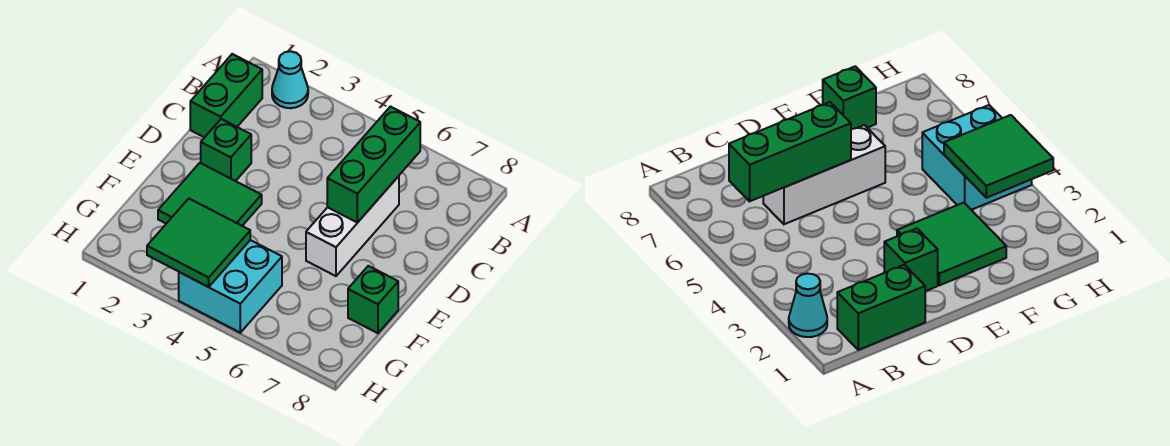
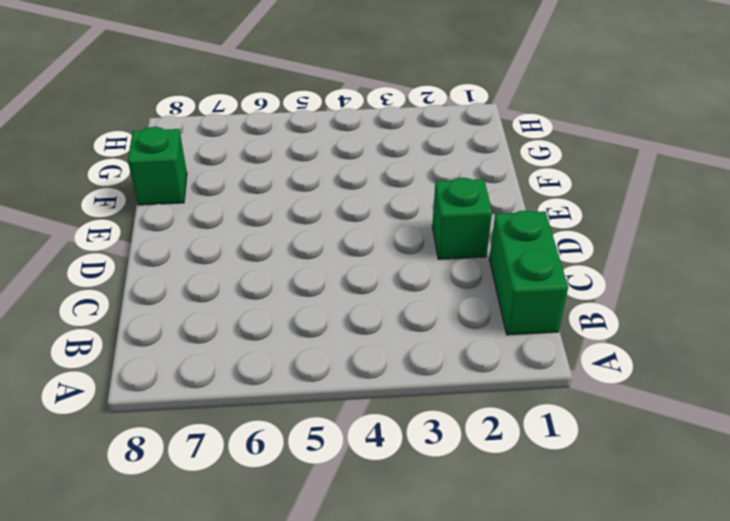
none -> cyan cone A2 level 1
none -> white brick C6:E6 level 1

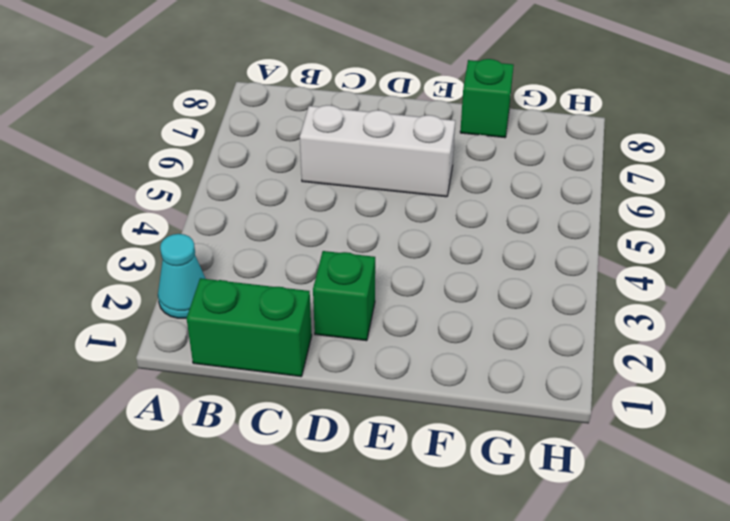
none -> green tile E2:F3 level 1
none -> cyan brick G4:H5 level 1

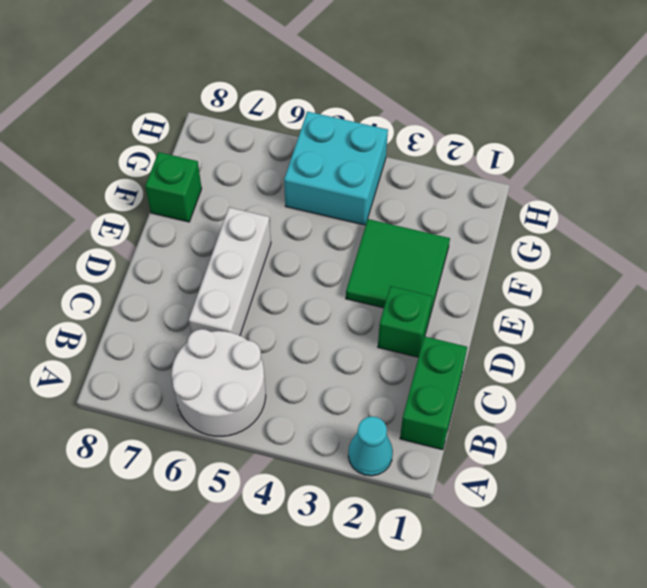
white round brick A5:B6 level 1 -> none
none -> green brick B6:D6 level 2
none -> green tile G3:H4 level 2

